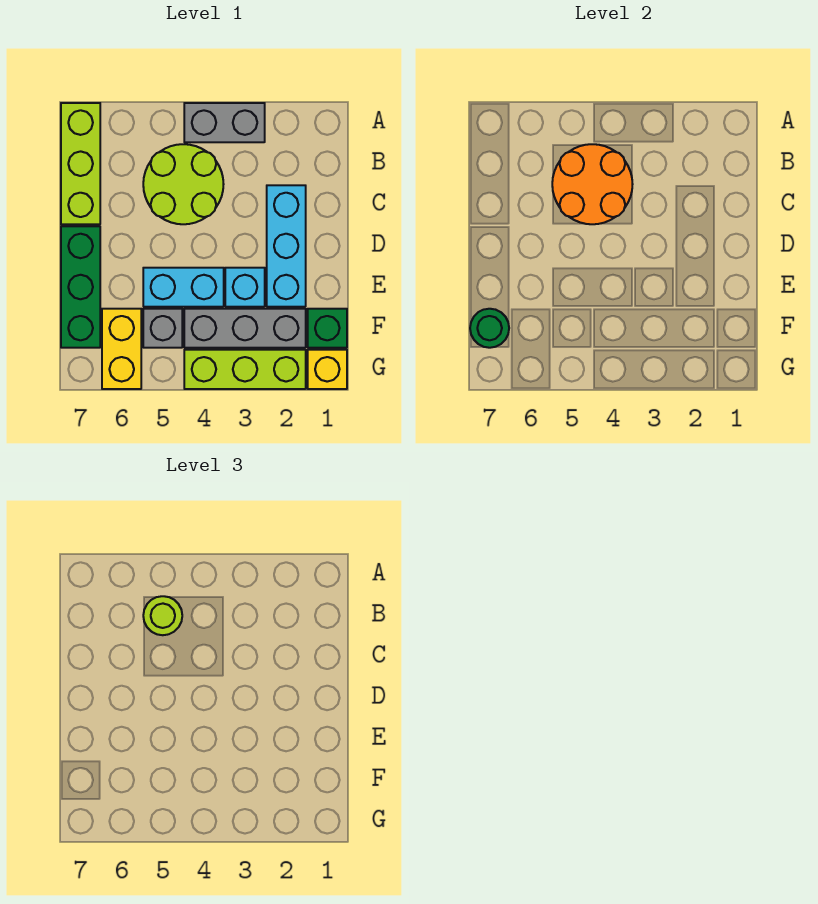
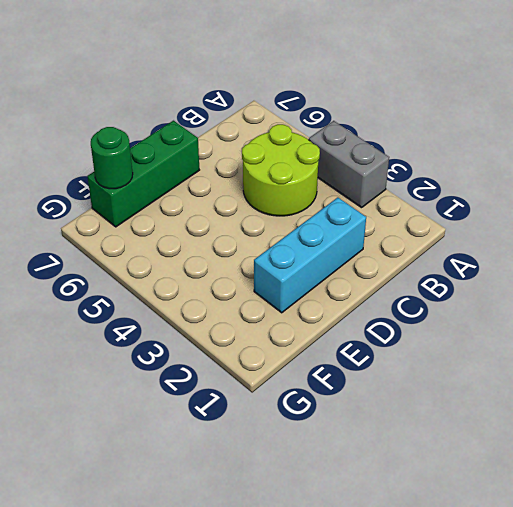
none -> lime brick A7:C7 level 1
none -> cyan brick E3 level 1
none -> cyan brick E4:E5 level 1

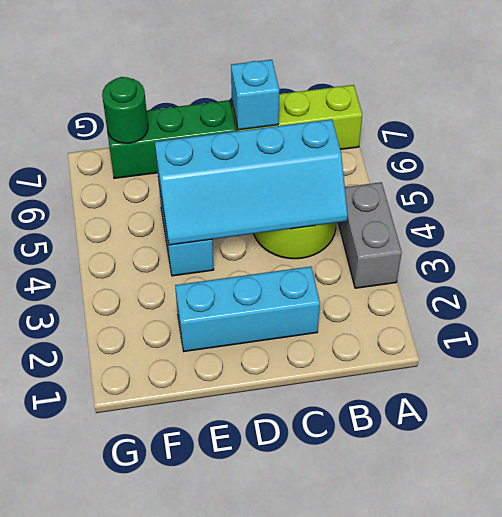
cyan slope B4:E5 level 2 top 5 -> orange round brick B4:C5 level 2
cyan brick C7 level 2 -> cyan brick E3 level 1
none -> green brick F1 level 1
none -> grey brick F2:F4 level 1
none -> grey brick F5 level 1

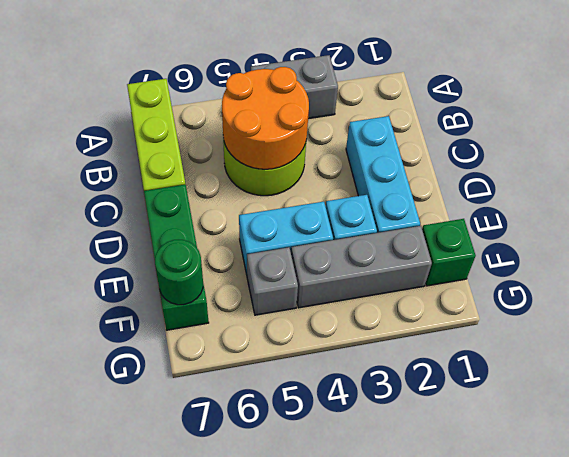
none -> yellow brick F6:G6 level 1
none -> yellow brick G1 level 1
none -> lime brick G2:G4 level 1

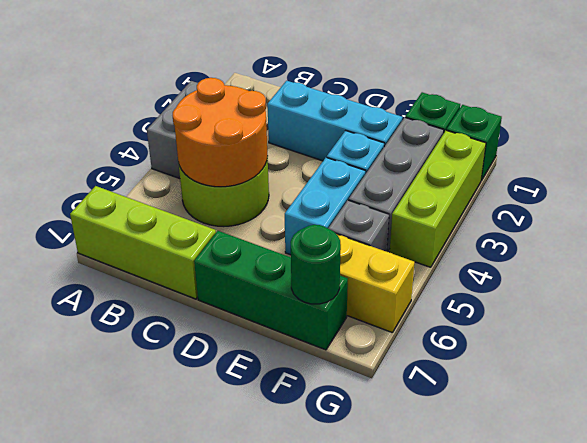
green brick G1 level 1 -> yellow brick G1 level 1
none -> lime round brick B5 level 3

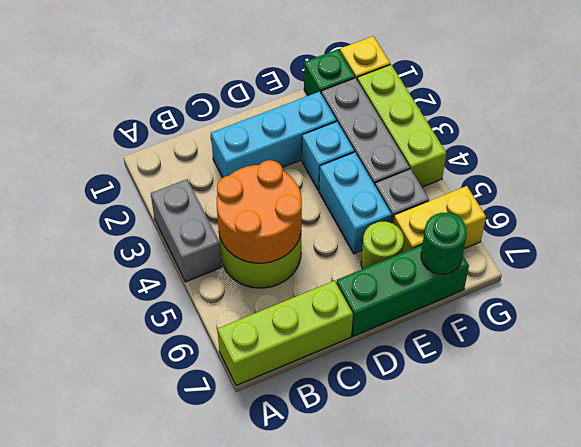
lime round brick E6 level 1 -> lime round brick B5 level 3

